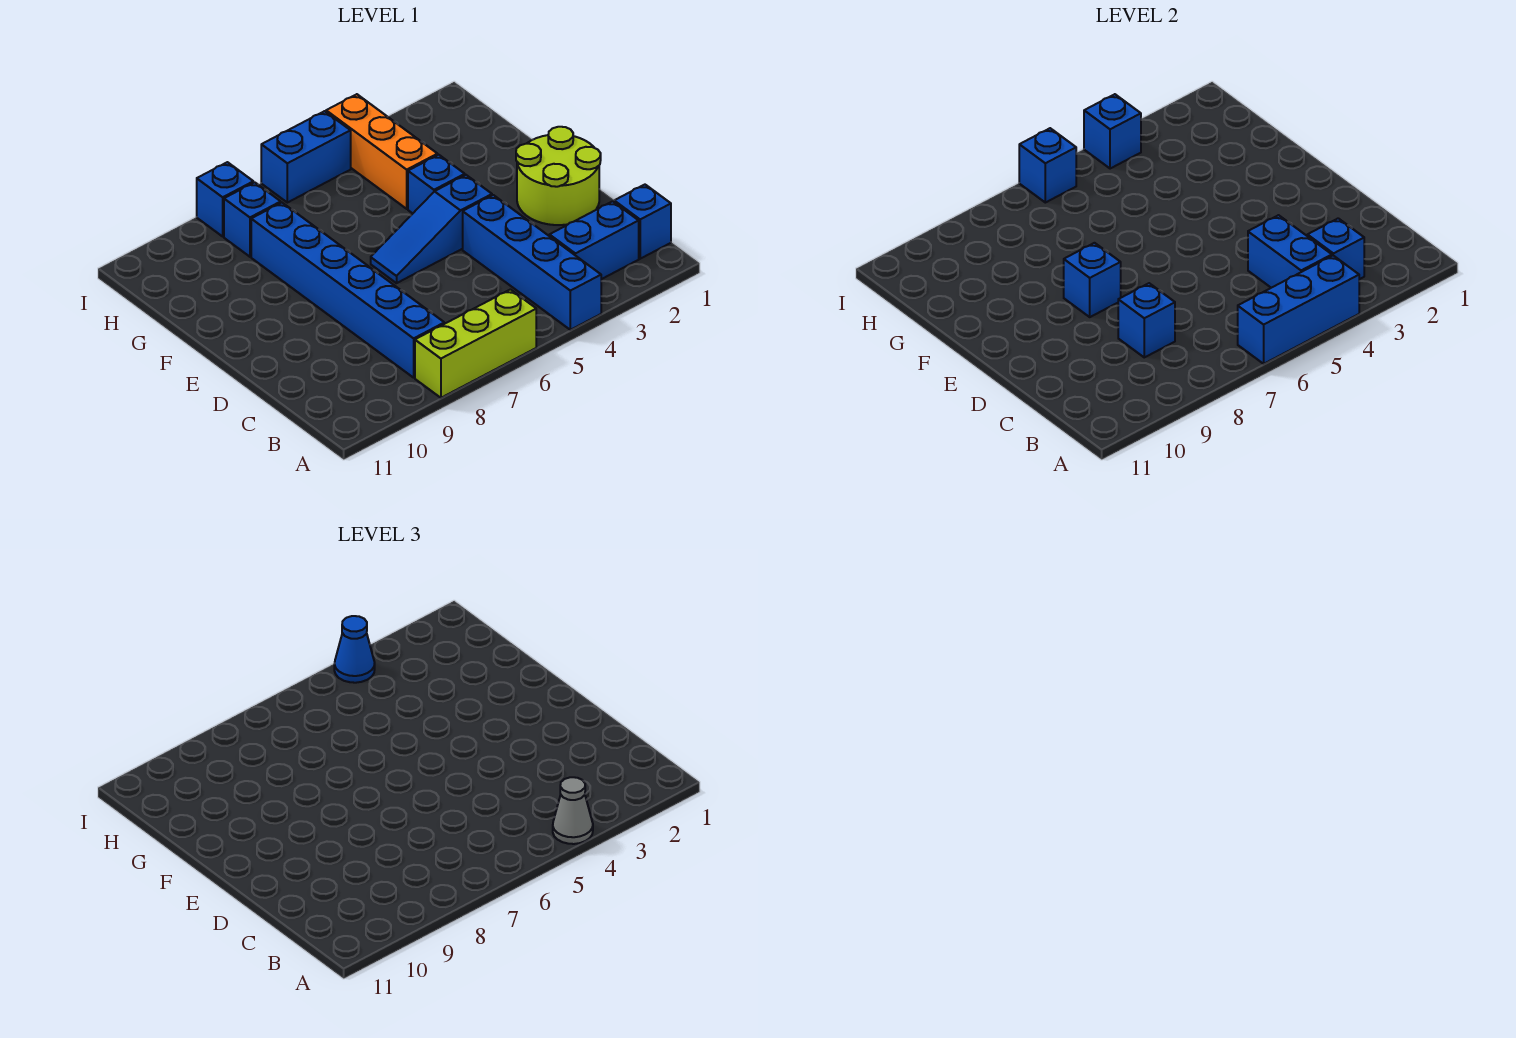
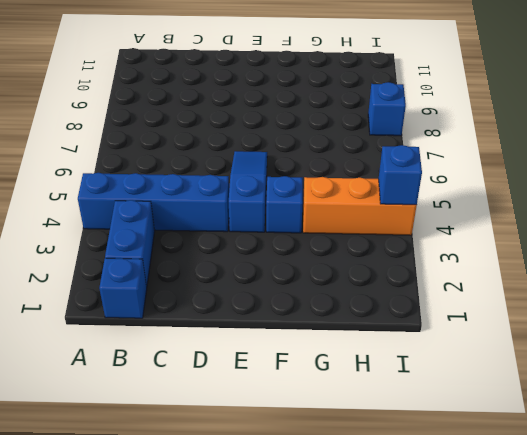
none -> lime brick A6:A8 level 1
none -> blue brick B8:G8 level 1
none -> lime round brick D1:E2 level 1

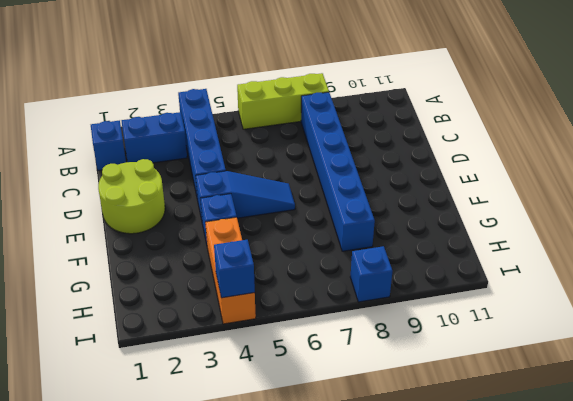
none -> blue brick H8 level 1
none -> blue brick I5:I6 level 1
none -> blue brick A4:A6 level 2

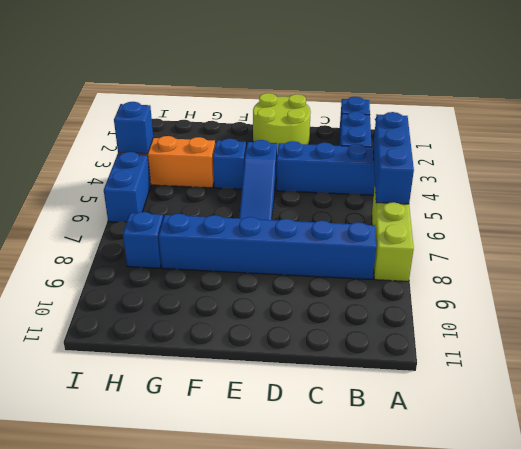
none -> blue brick I8 level 1
none -> blue brick B3 level 2
none -> blue brick B4:C4 level 2

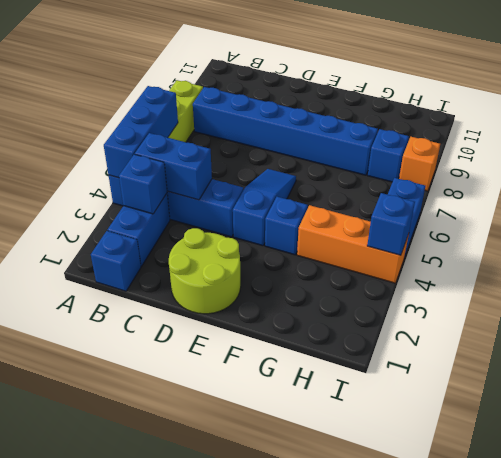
orange brick I8 level 1 -> blue brick I8 level 1
none -> blue brick C8 level 2
none -> blue brick E8 level 2
none -> blue brick I6 level 2

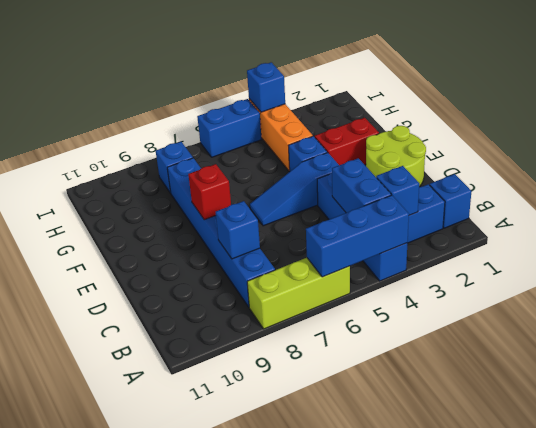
red brick E8 level 2 -> blue brick E8 level 2
red brick F2:F3 level 1 -> none
none -> blue brick I8 level 1
none -> blue brick I6 level 2
none -> grey cone A4 level 3

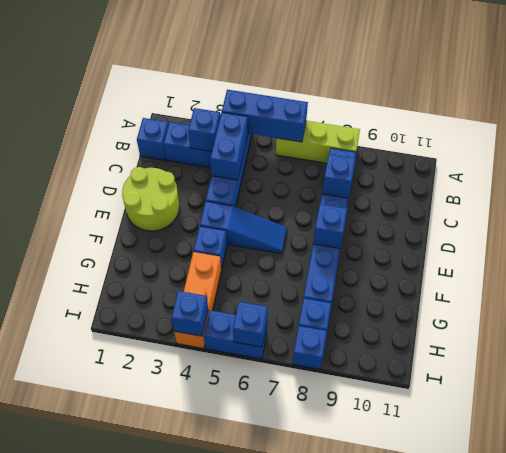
none -> grey cone A4 level 3
none -> blue cone I4 level 3

